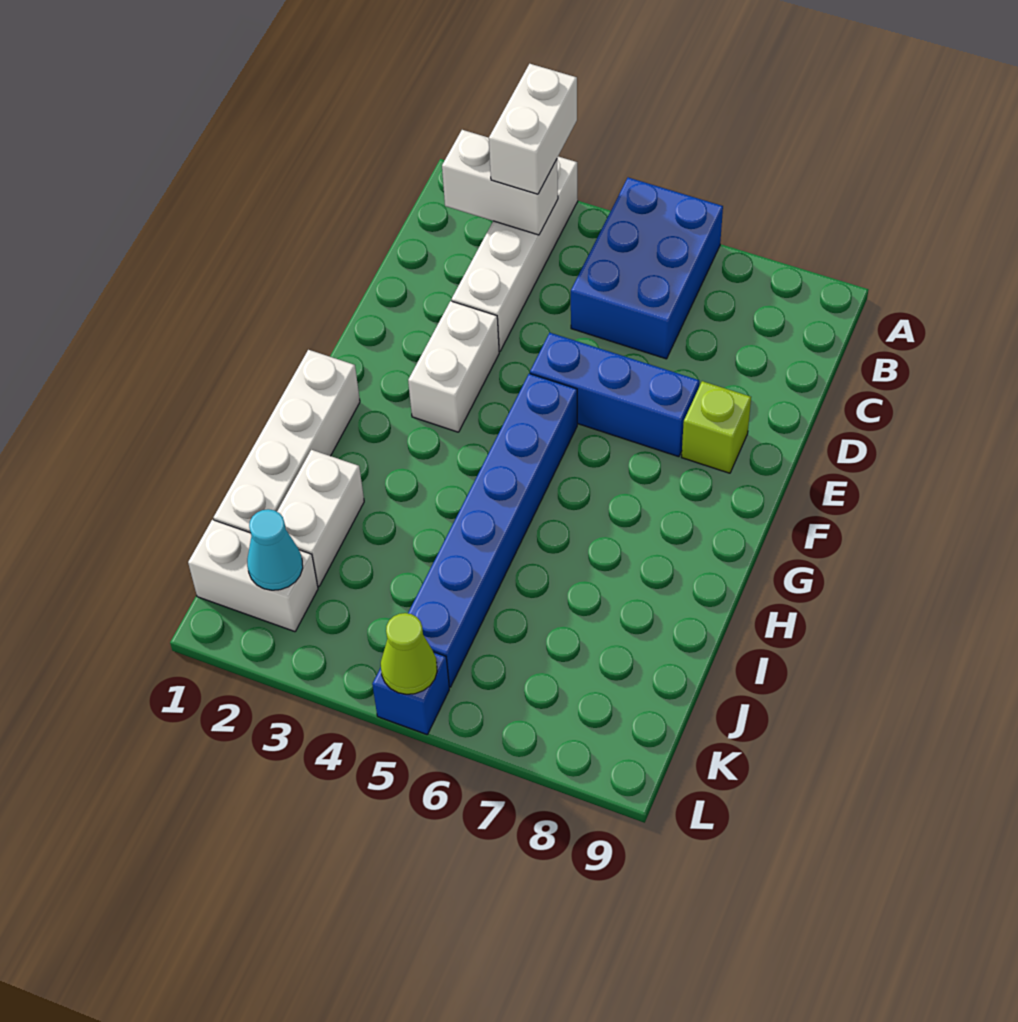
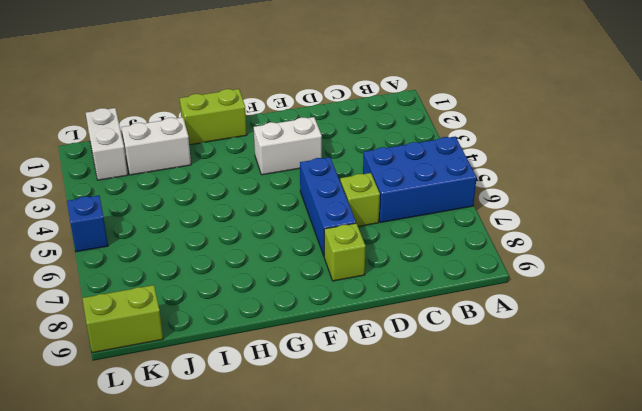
lime brick D6 level 1 -> none
lime brick G1:H1 level 1 -> white brick G1:J1 level 1
lime brick K9:L9 level 1 -> none
none -> white brick A3:D3 level 1
none -> blue brick F5:K5 level 1
none -> white brick B2:B3 level 2

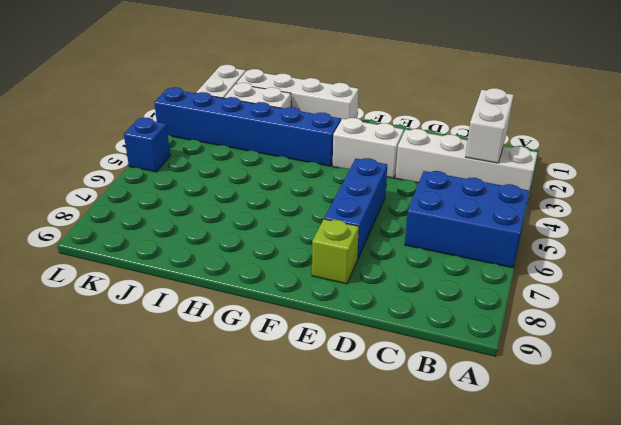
blue brick G3:L3 level 1 -> blue brick F5:K5 level 1
none -> cyan cone K2 level 2
none -> lime cone L5 level 2
none -> white brick A3:B3 level 3

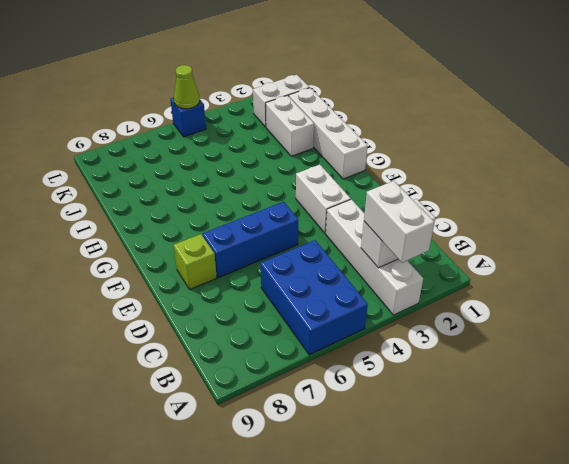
none -> blue brick F5:K5 level 1
none -> cyan cone K2 level 2

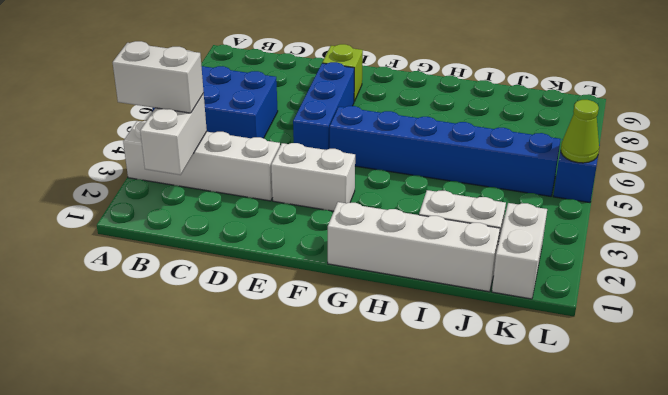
none -> cyan cone K2 level 2

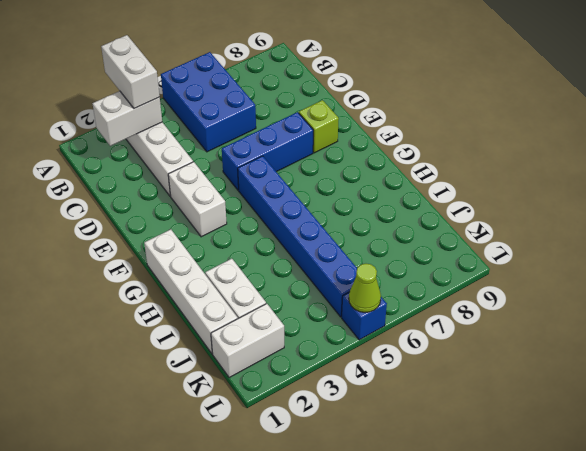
none -> cyan cone K2 level 2

